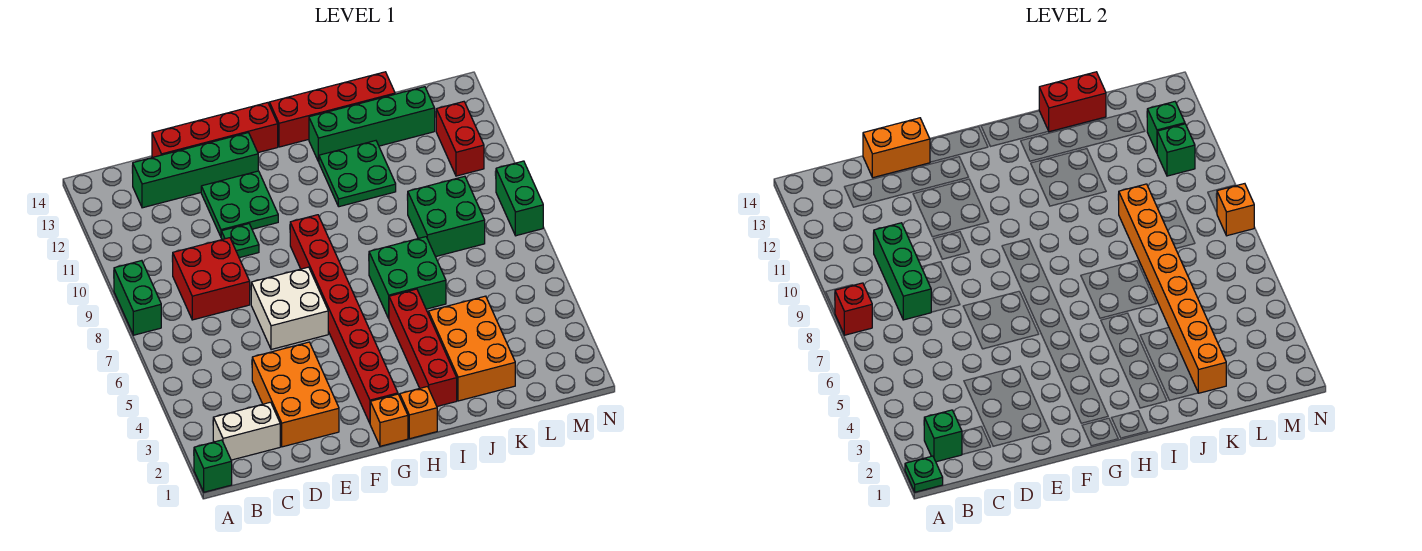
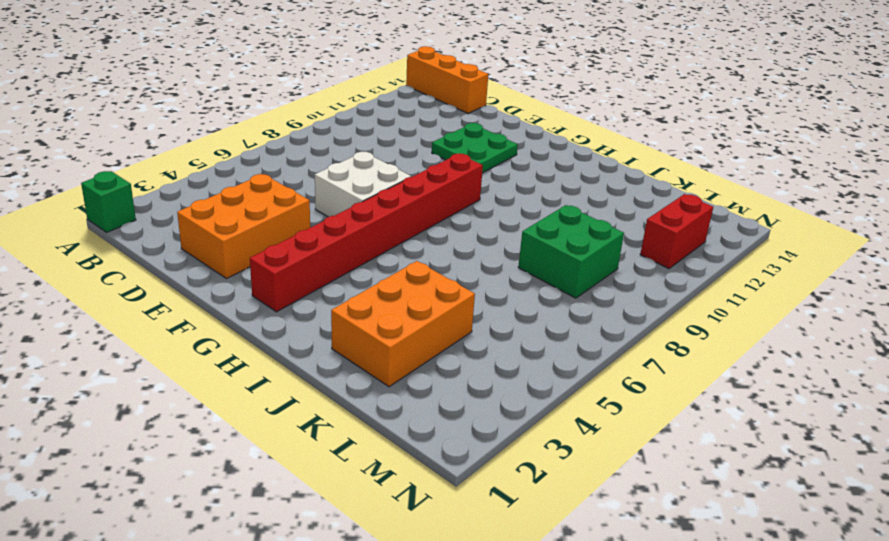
orange brick A14:C14 level 1 -> none
none -> green brick A8:A9 level 1
none -> white brick B2:C2 level 1
none -> red brick C8:D9 level 1
none -> green brick C13:F13 level 1

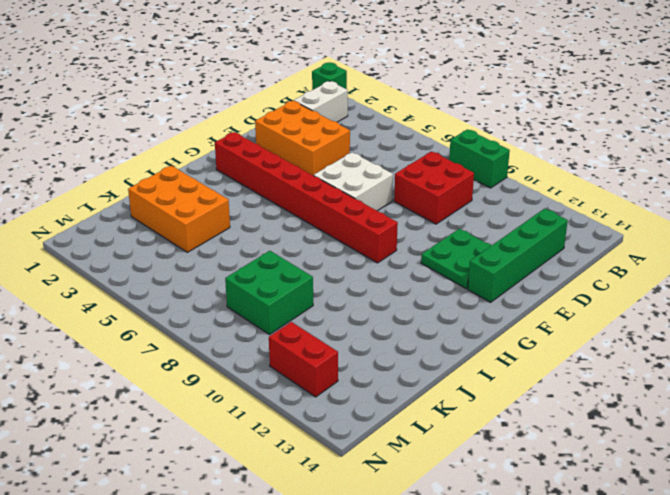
none -> red brick D14:G14 level 1
none -> green plate E10 level 1
none -> orange brick G1 level 1
none -> orange brick H1 level 1

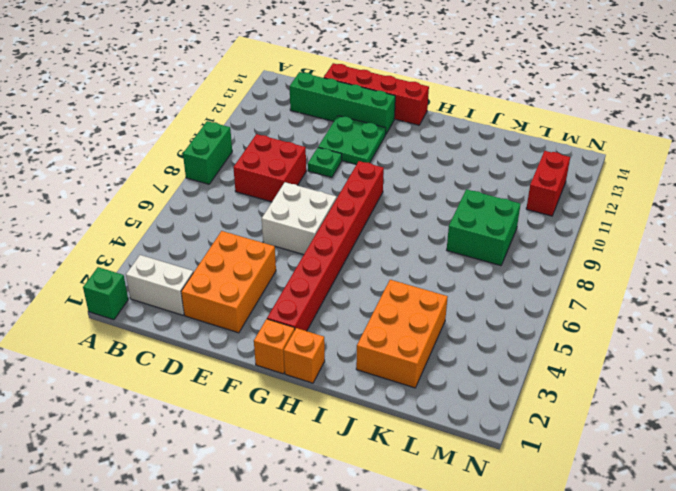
none -> red brick H14:K14 level 1
none -> red brick I2:I5 level 1
none -> green brick I6:J7 level 1
none -> green plate I11:J12 level 1

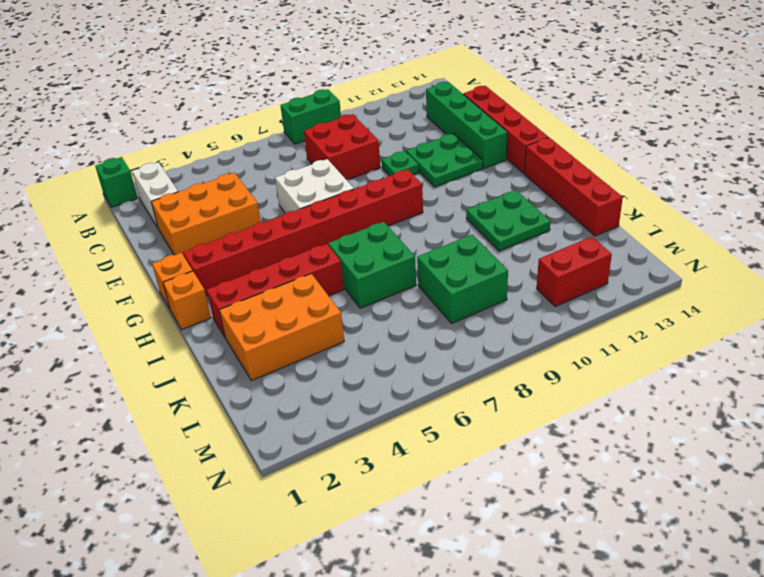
none -> green brick I13:L13 level 1
none -> green brick N8:N9 level 1
none -> green plate A1 level 2
none -> red brick A8 level 2

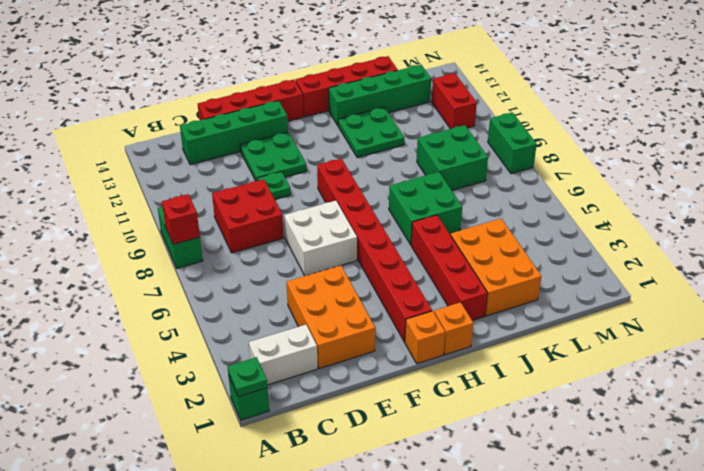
none -> green brick B2 level 2
none -> green brick C8:C10 level 2
none -> orange brick D14:E14 level 2
none -> red brick J14:K14 level 2

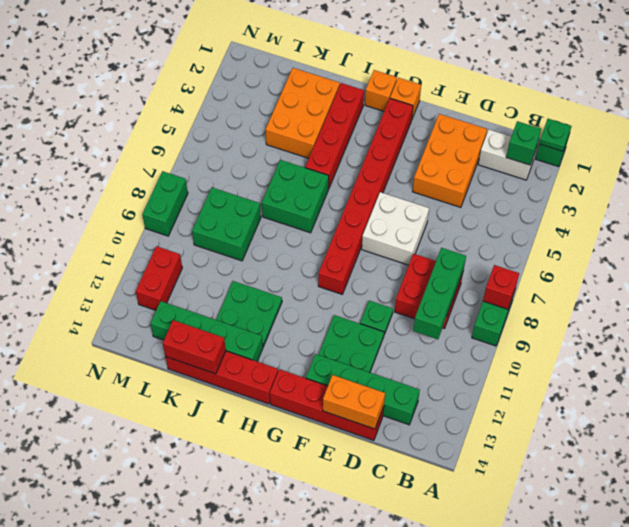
none -> orange brick K2:K9 level 2
none -> green brick M11 level 2
none -> green brick M12 level 2
none -> orange brick N8 level 2

